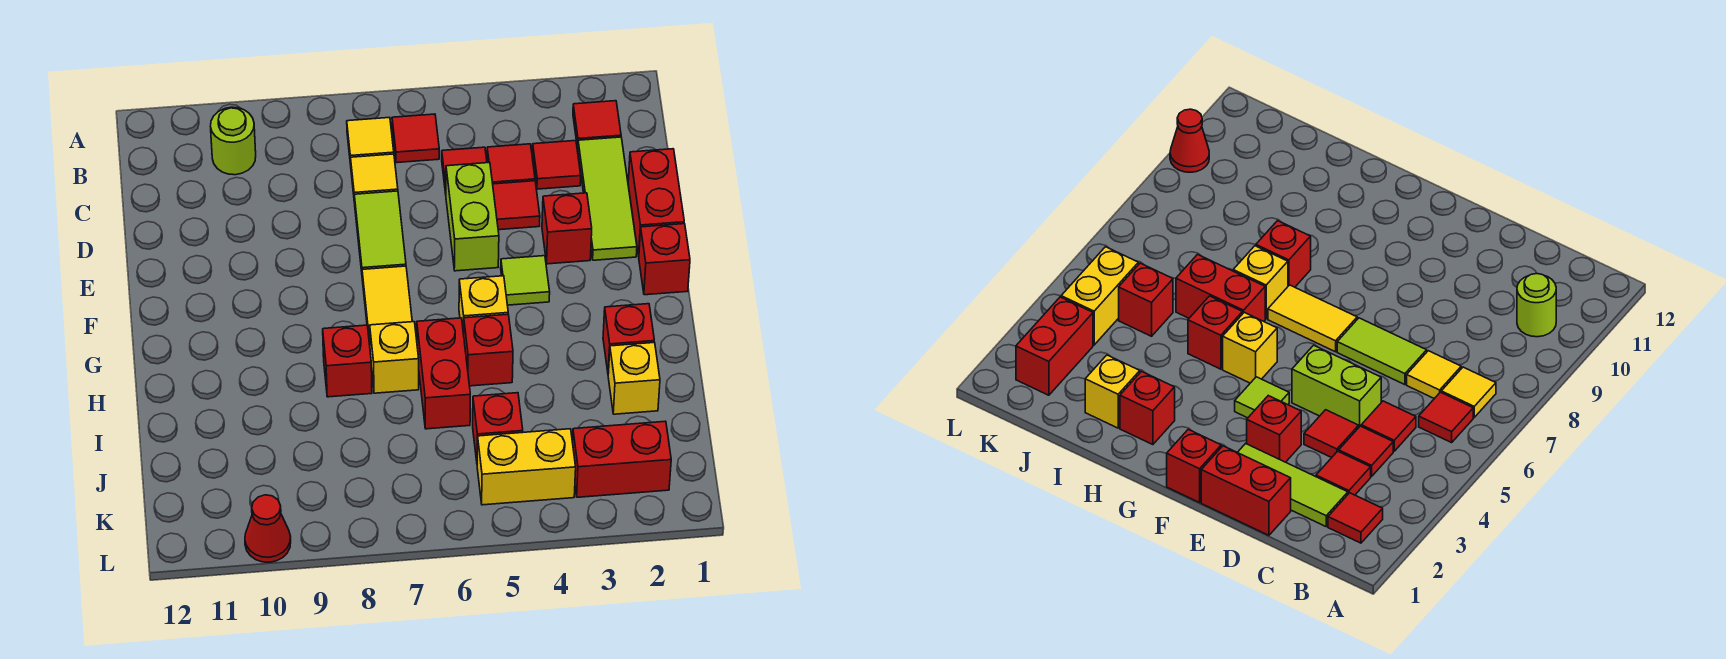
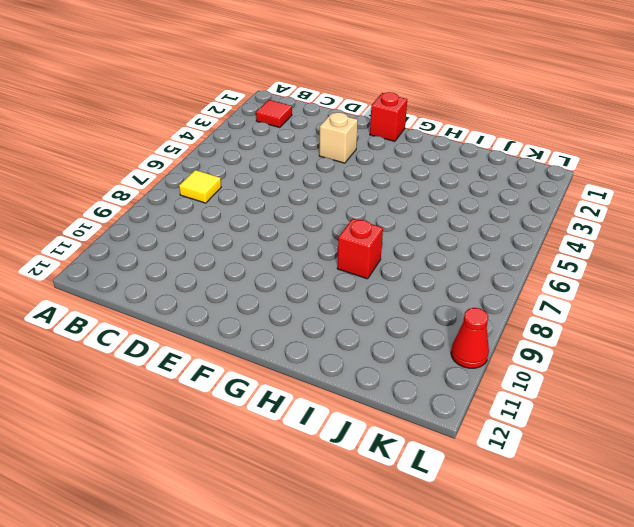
tan brick E3 level 1 -> red brick E3 level 1
none -> red tile B6 level 1
none -> lime round brick B10 level 1
none -> lime tile C2:E2 level 1

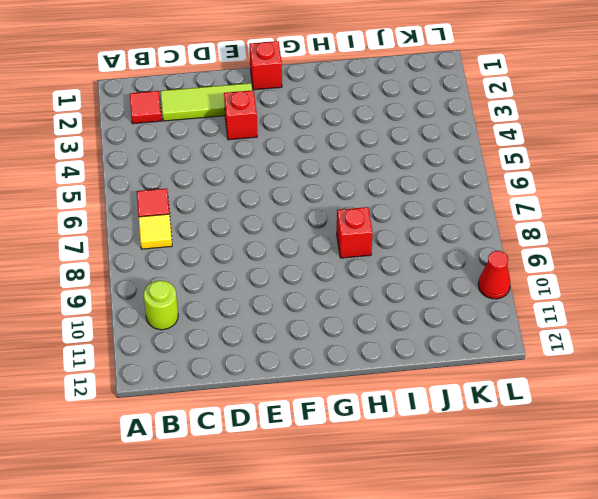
none -> red tile C3 level 1
none -> red tile C4 level 1
none -> red tile C5 level 1

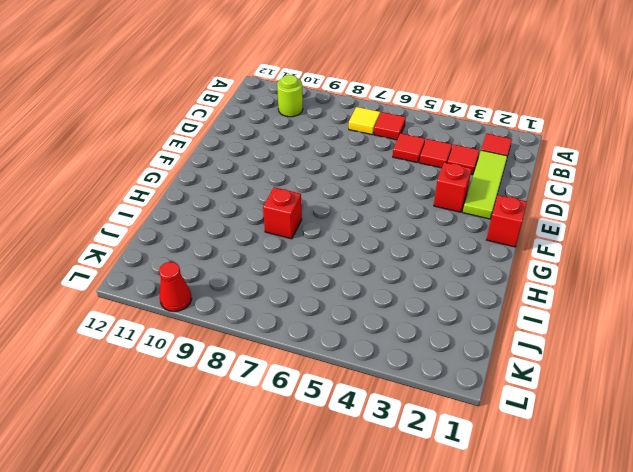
none -> yellow tile C7 level 1
none -> red brick D1:E1 level 1
none -> red tile D4 level 1

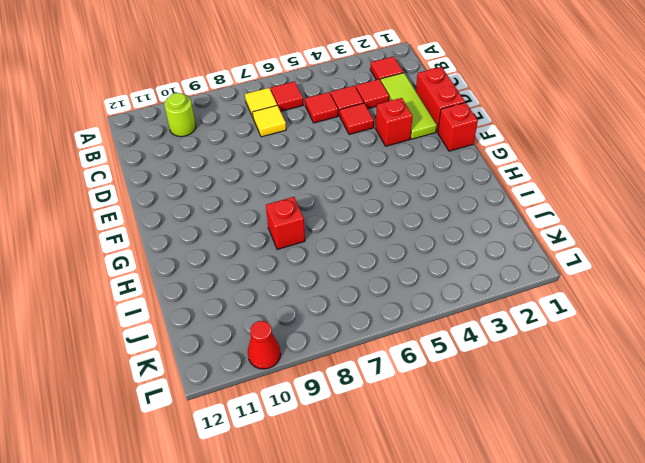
none -> lime brick D5:E5 level 1
none -> lime tile D7:E7 level 1
none -> lime tile F4 level 1

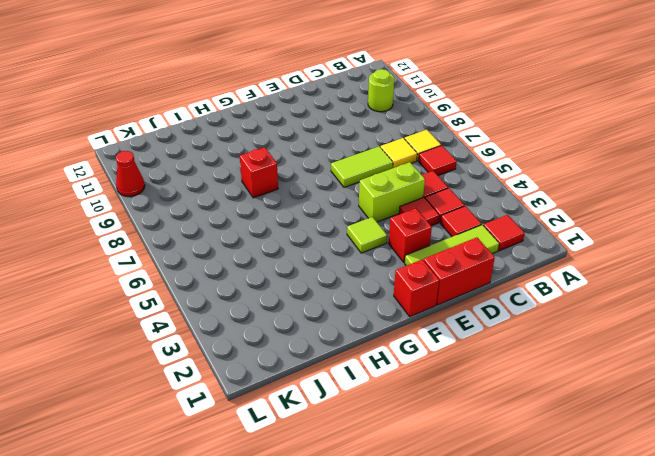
none -> yellow tile F7:G7 level 1
none -> yellow brick G5 level 1
none -> red brick H2 level 1

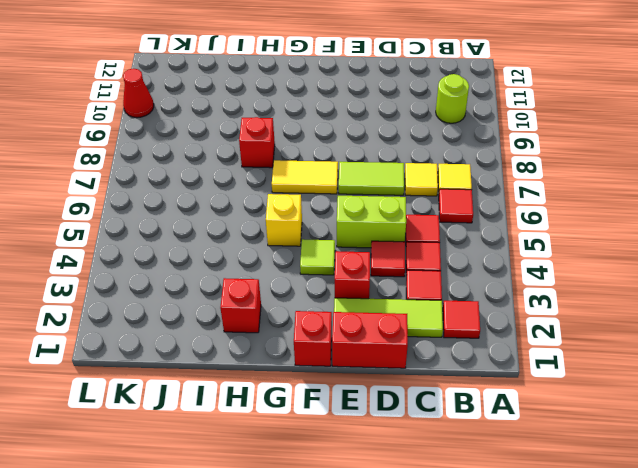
none -> red brick H5 level 1
none -> red brick H6:I6 level 1
none -> yellow brick H7 level 1

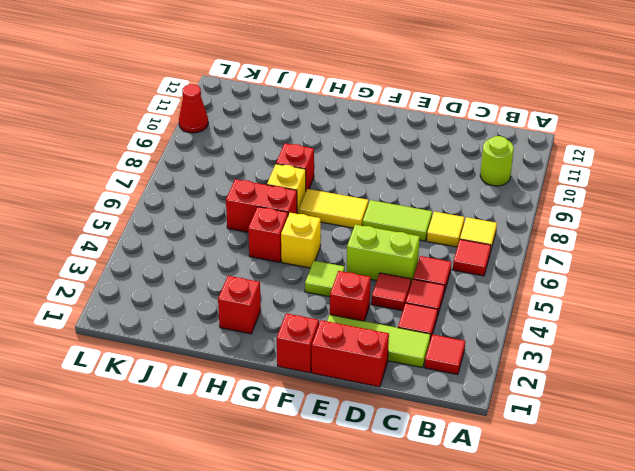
none -> yellow brick I2 level 1
none -> red brick J5 level 1
none -> red brick K2:K3 level 1

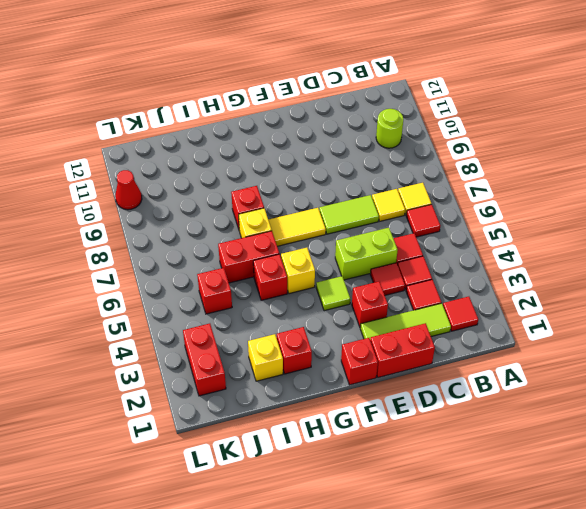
none -> yellow brick K4:K5 level 1

